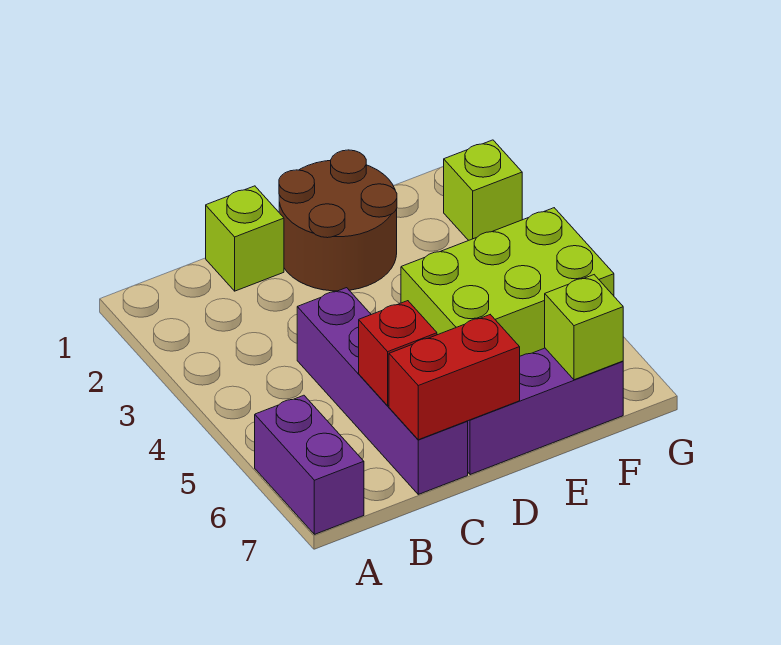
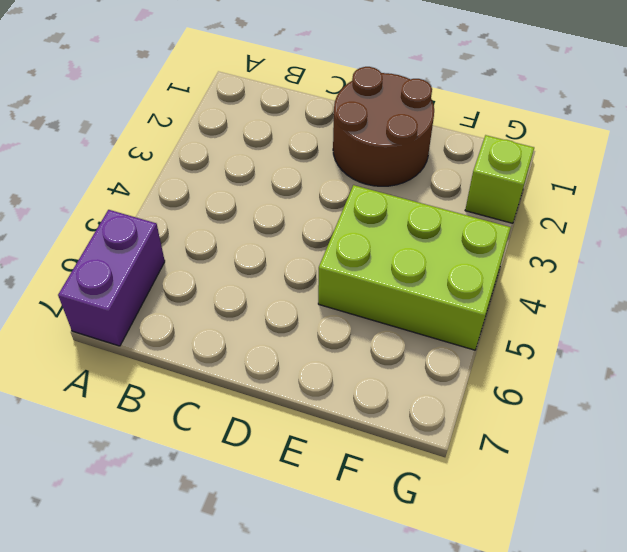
none -> lime brick C1 level 1
none -> purple brick C4:C7 level 1

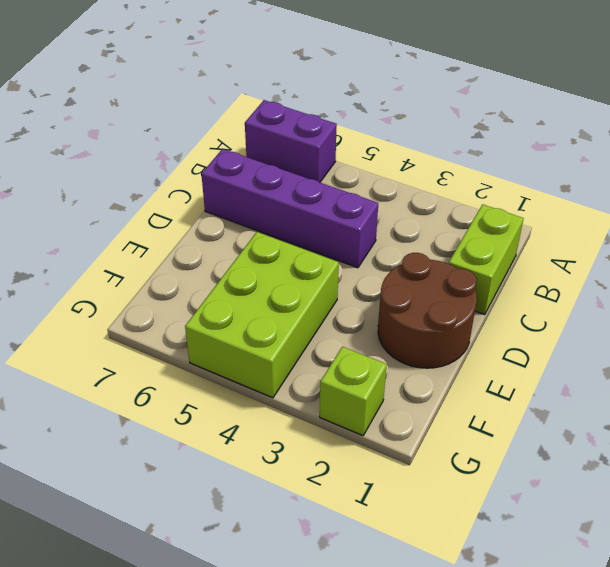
lime brick B1:C1 level 1 -> lime brick C1 level 1
none -> purple brick D7:F7 level 1
none -> red brick C6 level 2

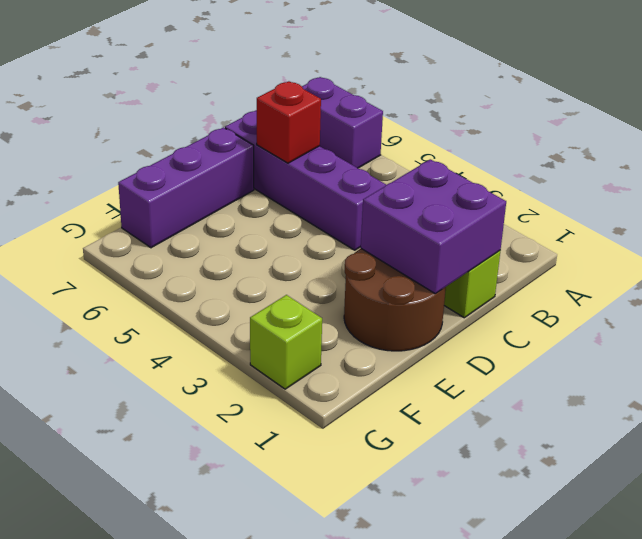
purple brick C1:D2 level 2 -> none
none -> lime brick E4:G5 level 1
none -> red brick C7:D7 level 2

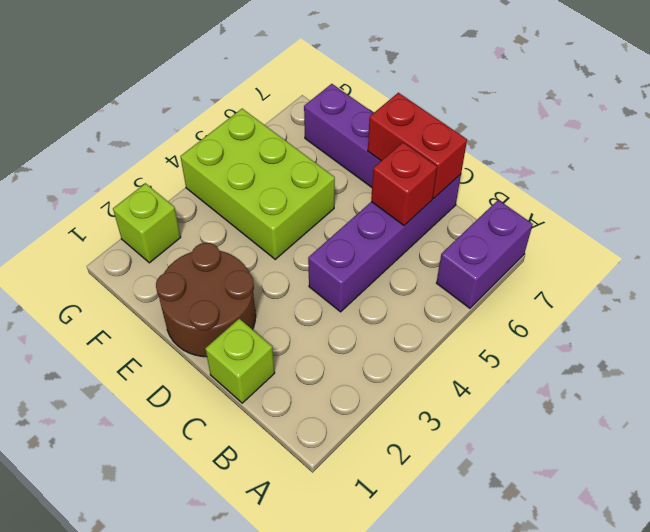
none -> lime brick F7 level 2

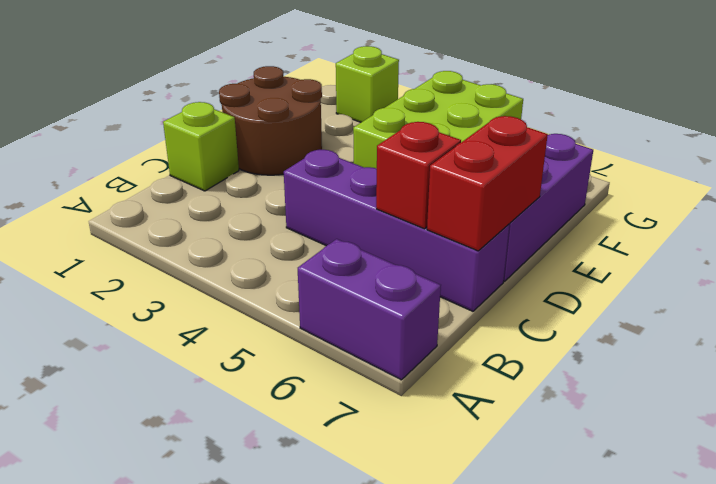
none -> lime brick F7 level 2

